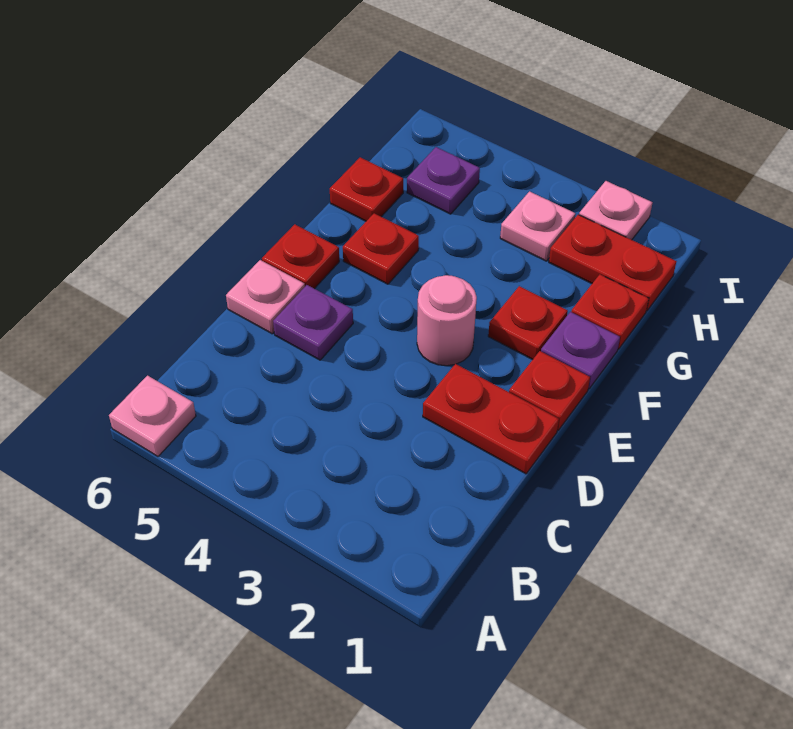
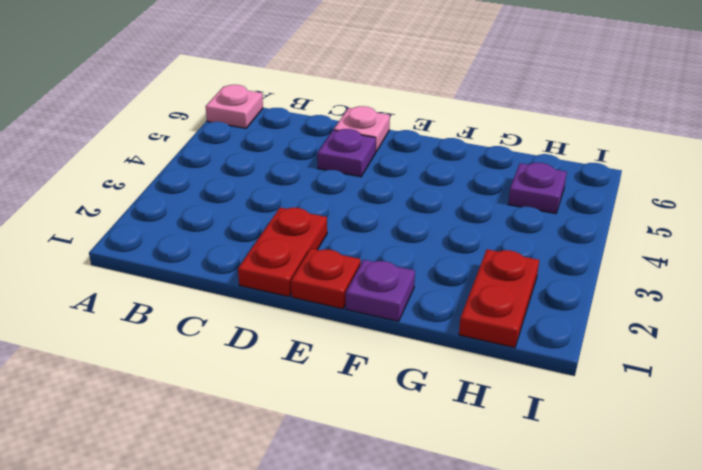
none -> pink round brick E3 level 1
none -> red plate E6 level 1
none -> red plate F2 level 1

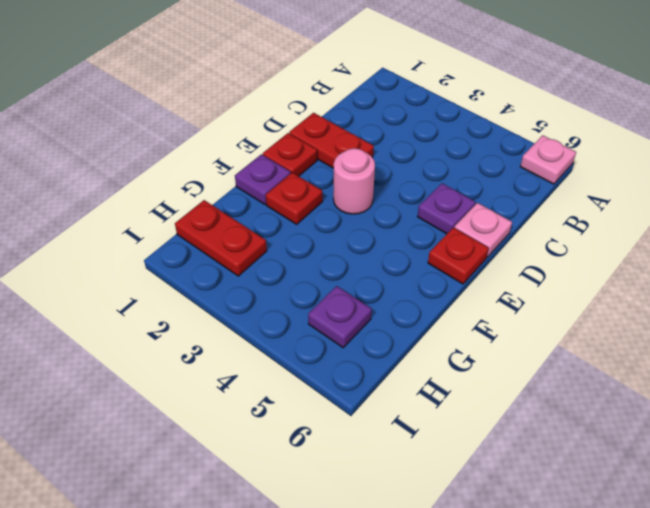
none -> red plate F5 level 1
none -> red plate G1 level 1
none -> red plate G6 level 1

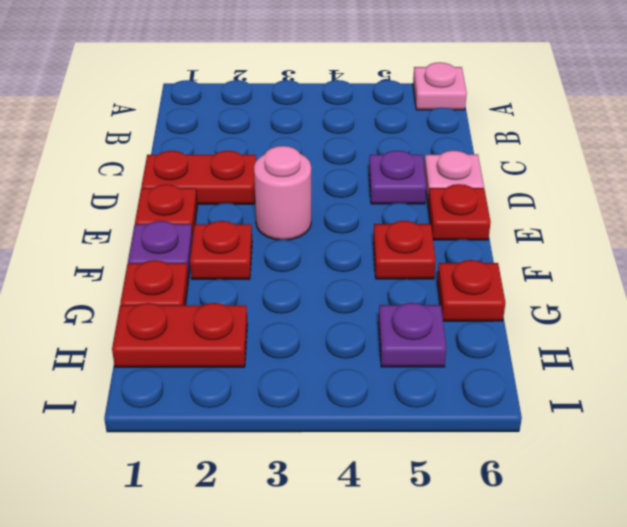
none -> pink plate H3 level 1
none -> pink plate I2 level 1

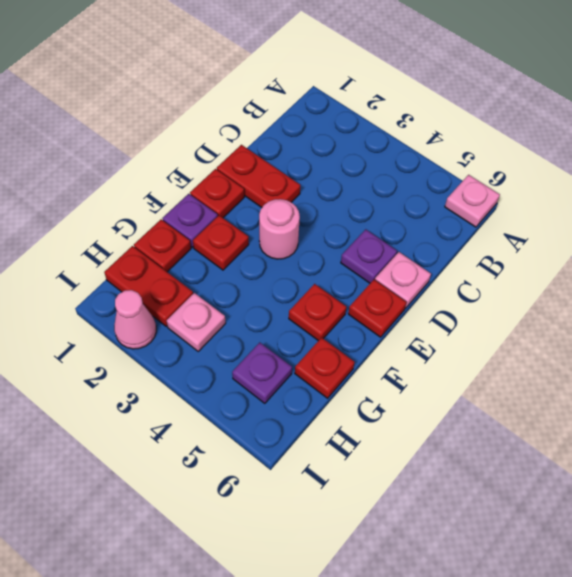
pink cone I2 level 1 -> pink plate I2 level 1

